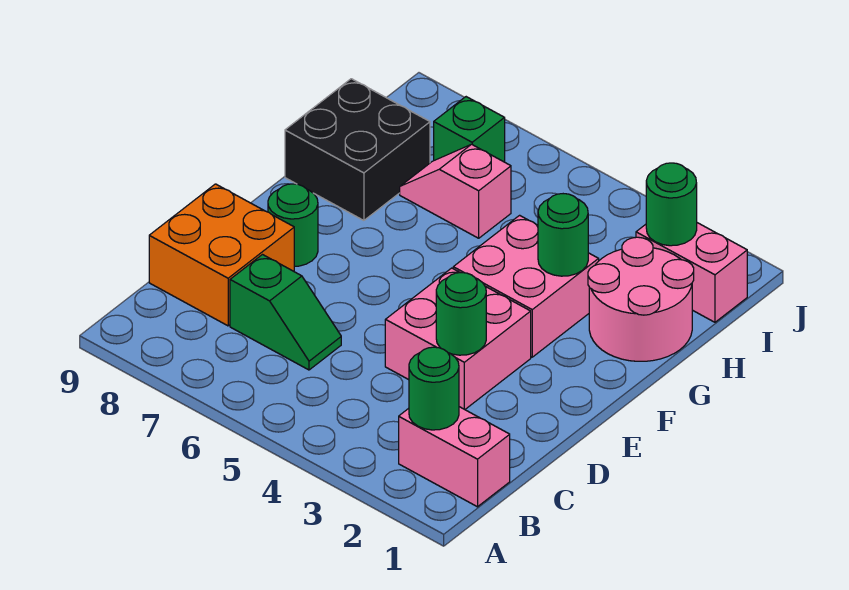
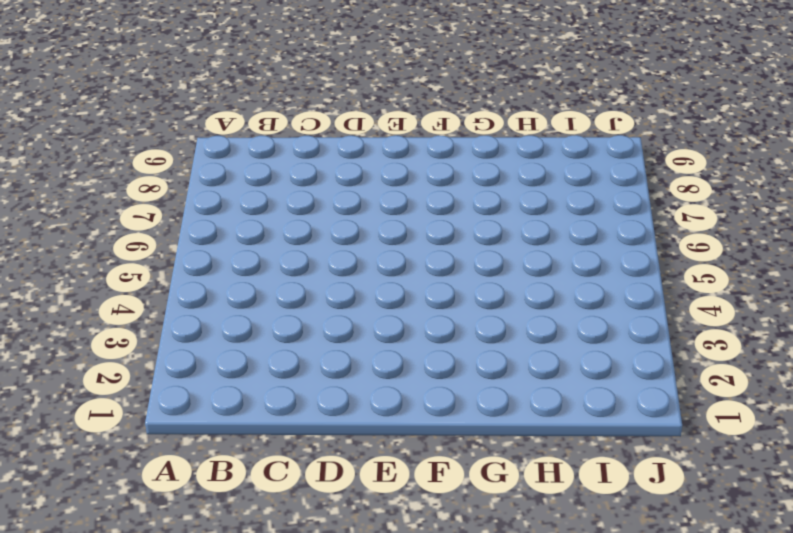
none -> pink brick B1:B2 level 1
none -> green slope C6:C7 level 1 top 7
none -> orange brick C8:D9 level 1

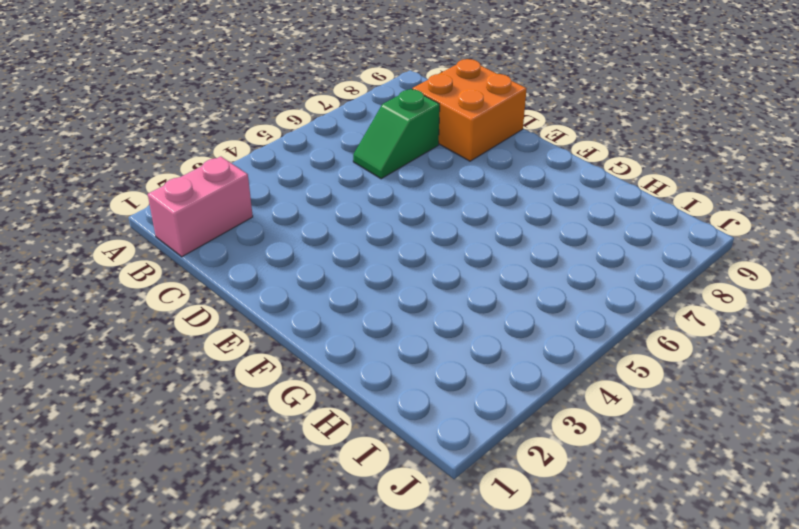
none -> pink brick D3:E4 level 1
none -> green round brick E8 level 1
none -> pink brick F3:G4 level 1

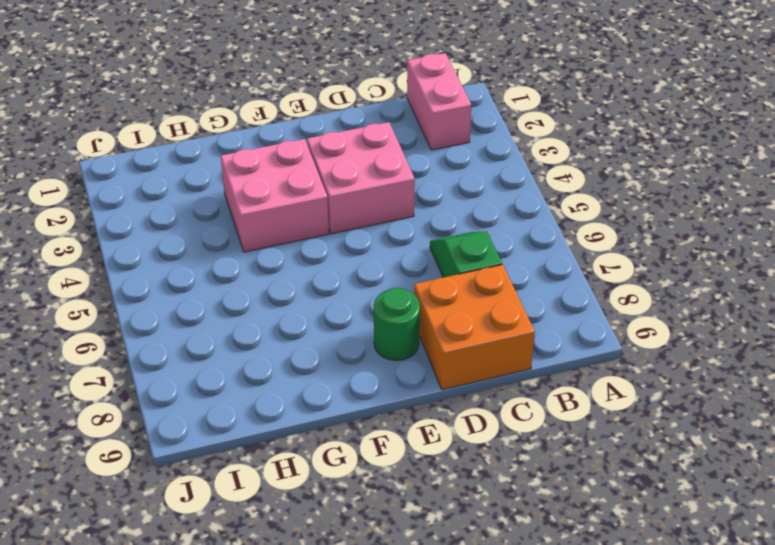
none -> pink round brick G1:H2 level 1
none -> black brick G8:H9 level 1
none -> pink slope H6:H7 level 1 top 6

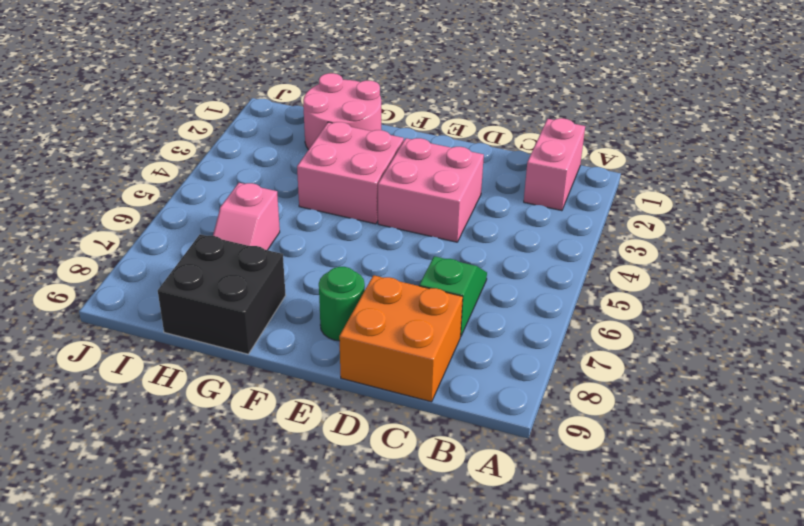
none -> pink brick I1:I2 level 1
none -> green brick I7 level 1
none -> green round brick B2 level 2

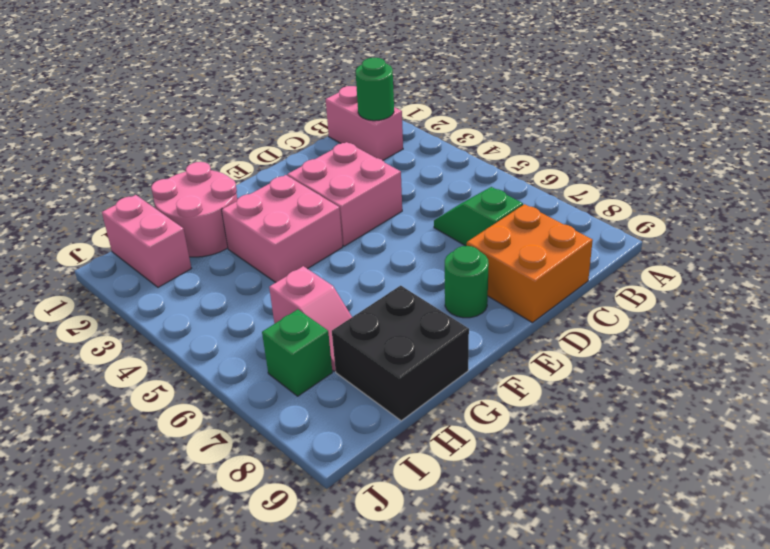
none -> green round brick D3 level 2
none -> green round brick G3 level 2
none -> green round brick I2 level 2

